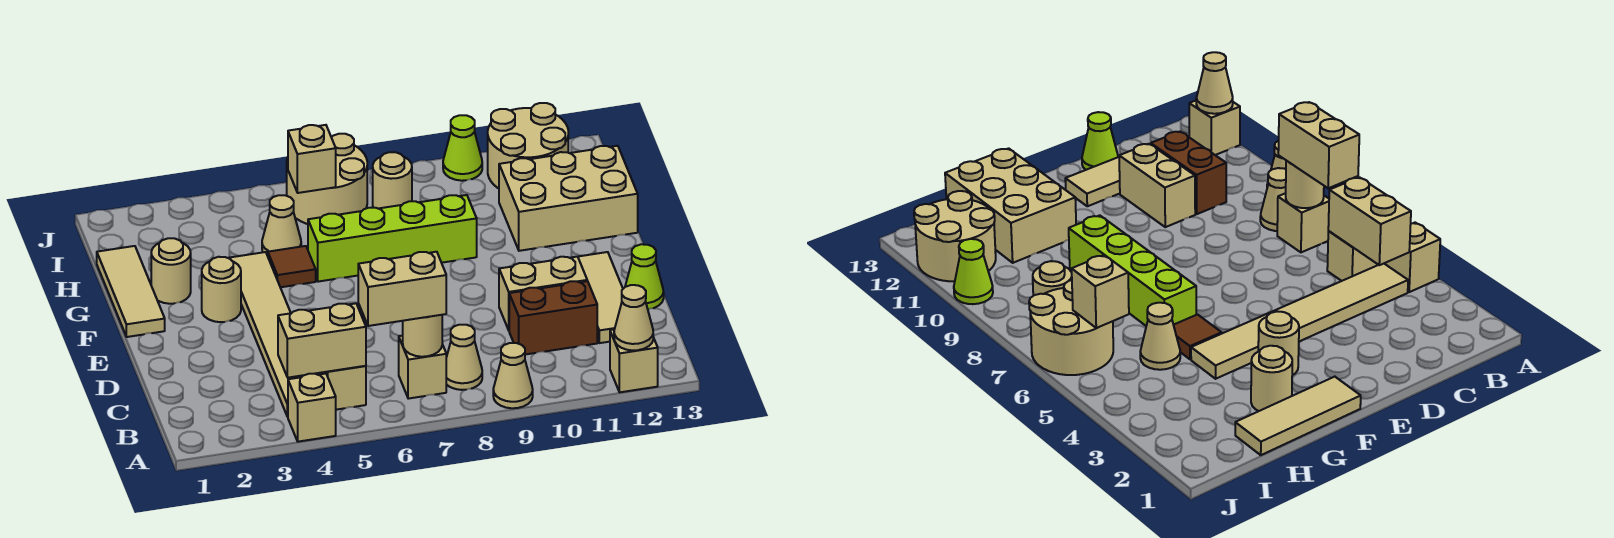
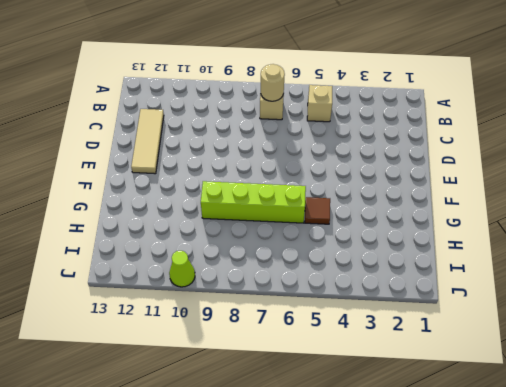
none -> tan brick A4 level 1
none -> tan cone A9 level 1
none -> tan brick A12 level 1

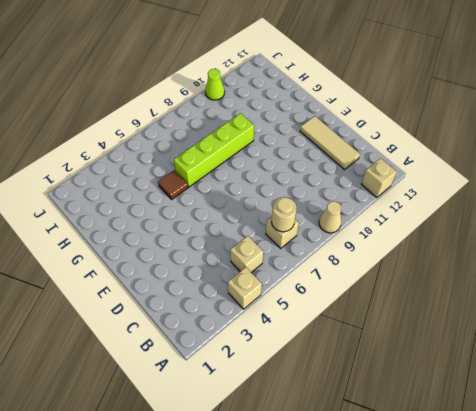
none -> tan tile B4:G4 level 1
none -> tan cone B8 level 1
none -> brown brick C10:C11 level 1

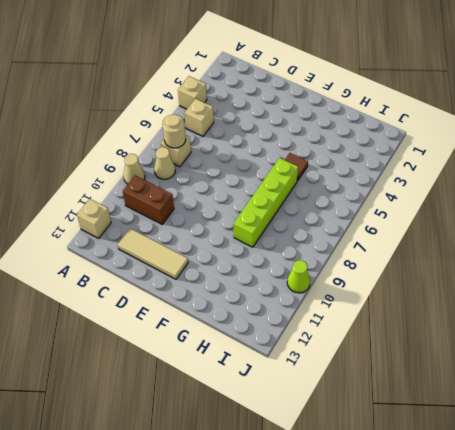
brown brick B10:C10 level 1 -> brown brick C10:C11 level 1
none -> tan tile B4:G4 level 1
none -> tan brick D10:D11 level 1
none -> lime cone D13 level 1

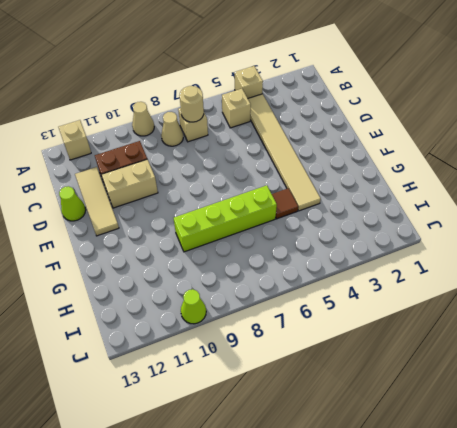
none -> tan tile F1:H1 level 1
none -> tan round brick F3 level 1
none -> tan round brick G2 level 1

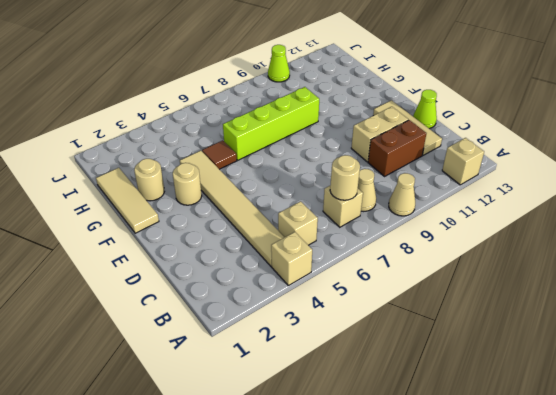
none -> tan brick G11:H13 level 1
none -> tan cone H5 level 1
none -> tan round brick I6:J7 level 1

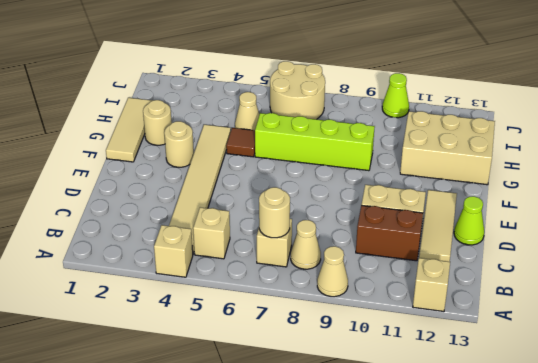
none -> tan round brick I8 level 1
none -> tan round brick I11:J12 level 1
none -> tan cone A12 level 2

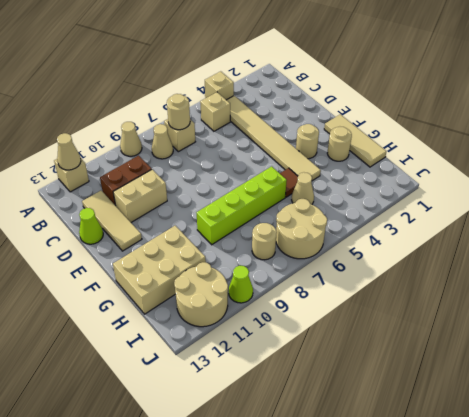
none -> tan brick B4:B5 level 2
none -> tan brick I6 level 2
none -> tan brick B6:B7 level 3

